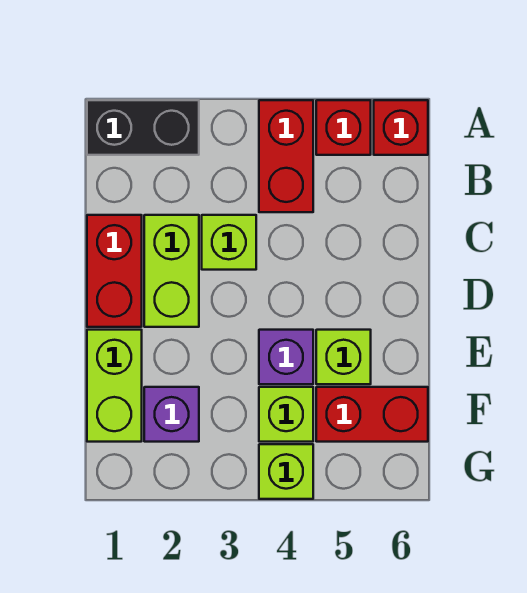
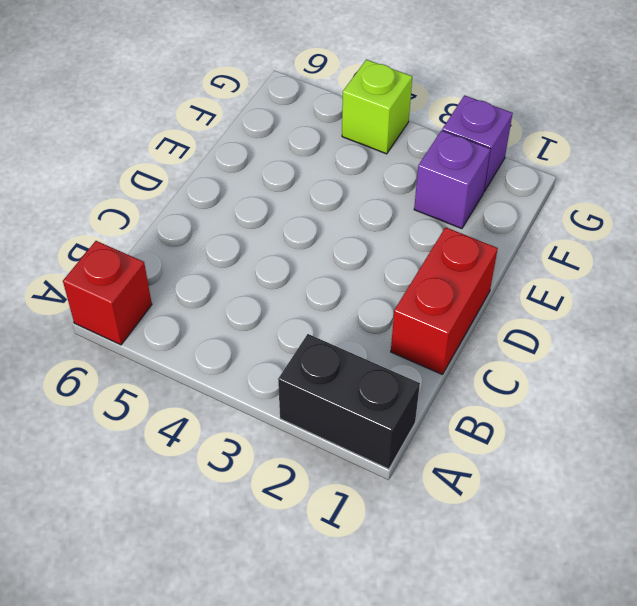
purple brick G2 level 1 -> purple brick E4 level 1
none -> red brick A4:B4 level 1
none -> red brick A5 level 1
none -> lime brick C2:D2 level 1

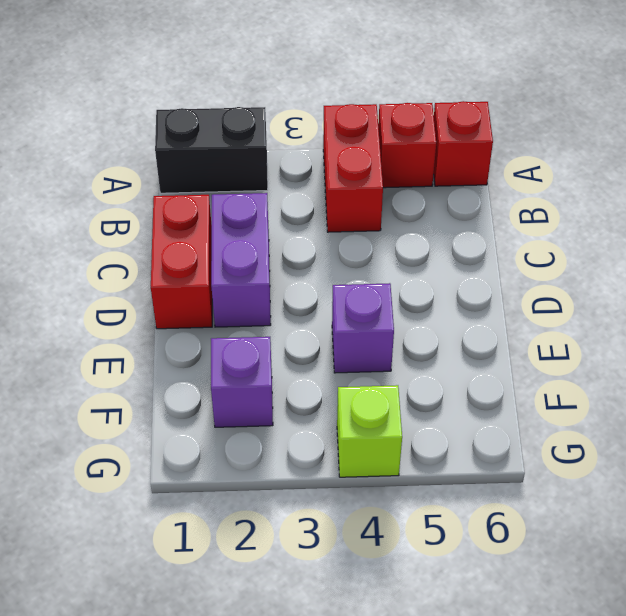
purple brick C2:D2 level 1 -> lime brick C2:D2 level 1
none -> lime brick C3 level 1
none -> lime brick E1:F1 level 1
none -> lime brick E5 level 1

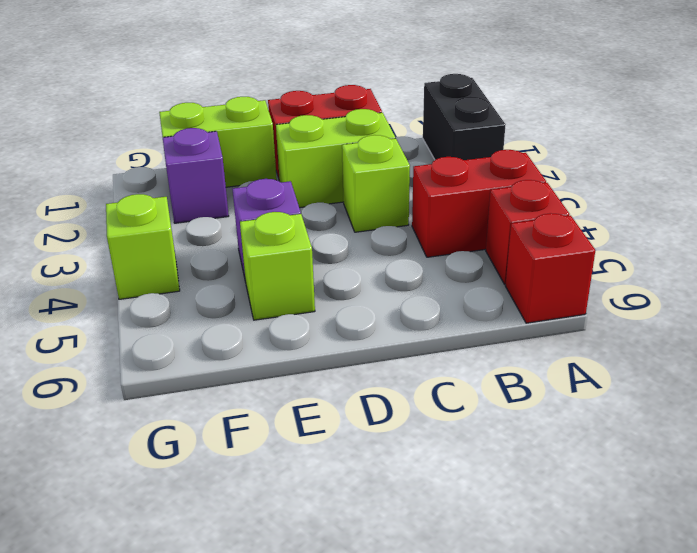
none -> lime brick F4 level 1
none -> red brick F5:F6 level 1

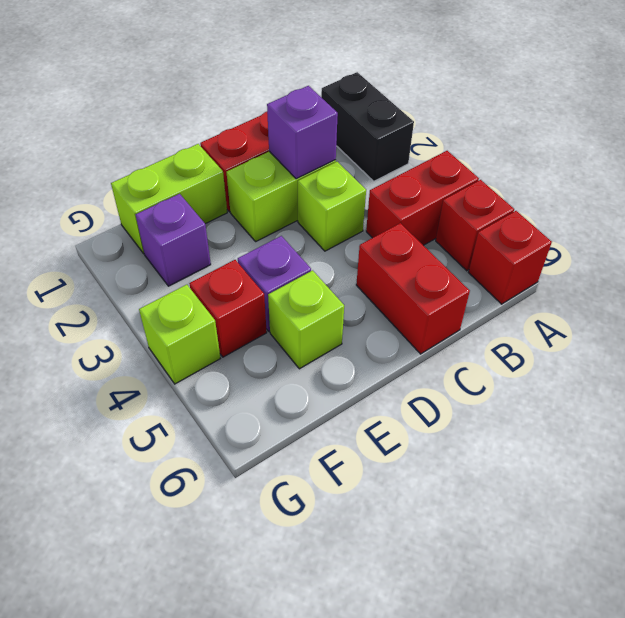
purple brick C2 level 2 -> none
red brick C5:C6 level 1 -> red brick F5:F6 level 1
red brick F4 level 1 -> lime brick F4 level 1

